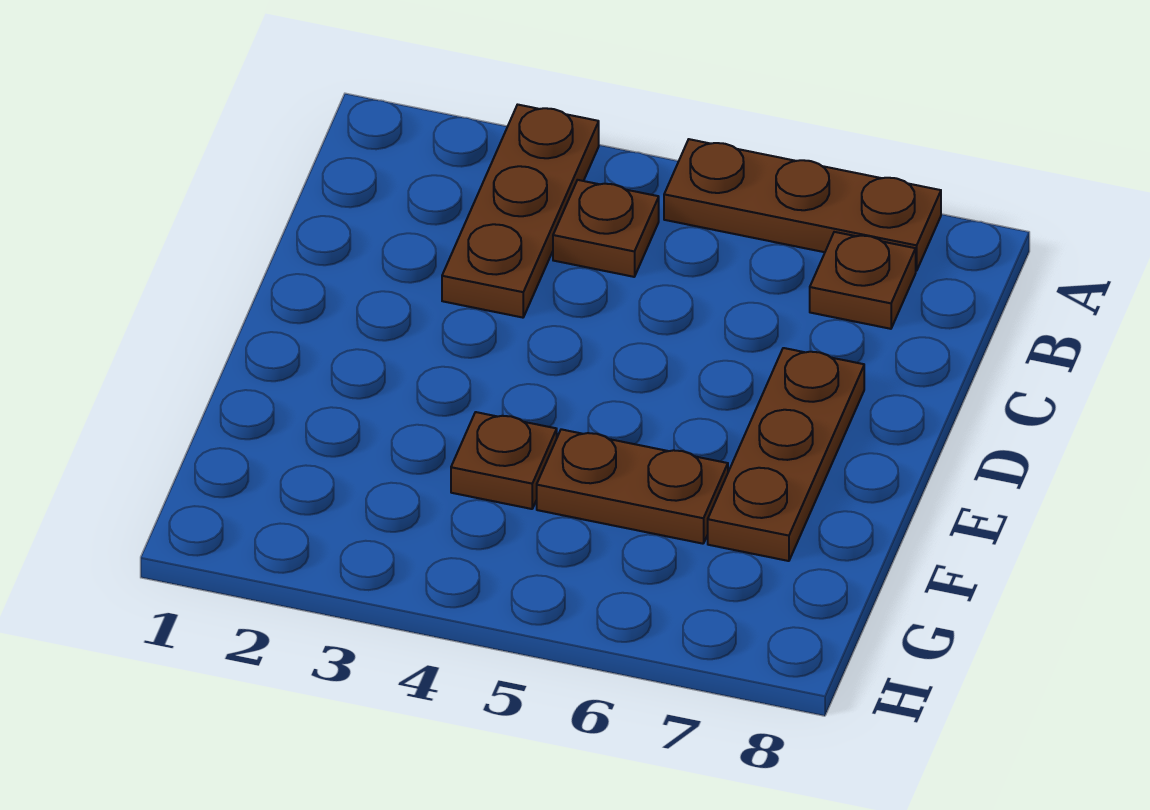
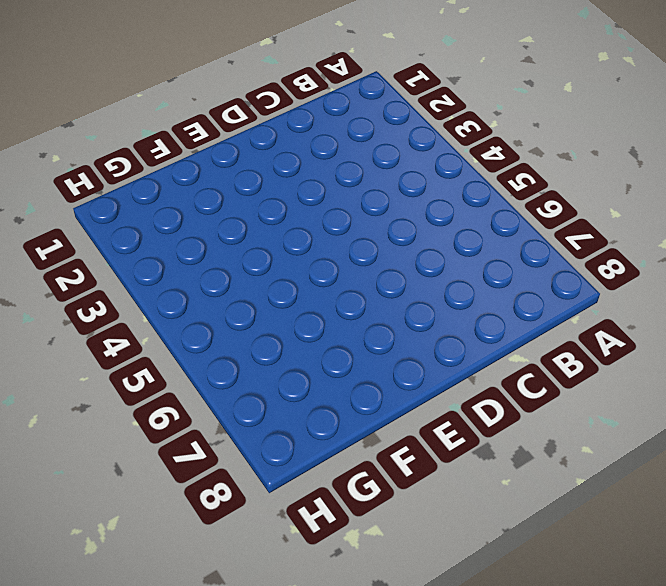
none -> brown plate A3:C3 level 1
none -> brown plate A5:A7 level 1

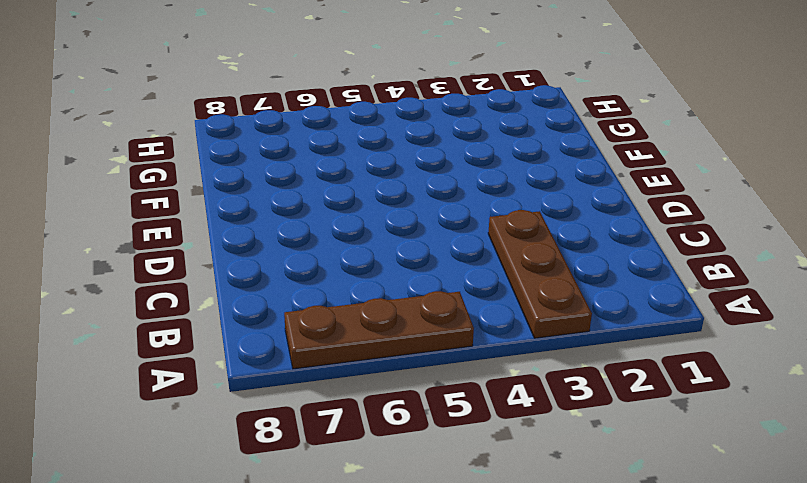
none -> brown plate B4 level 1
none -> brown plate B7 level 1

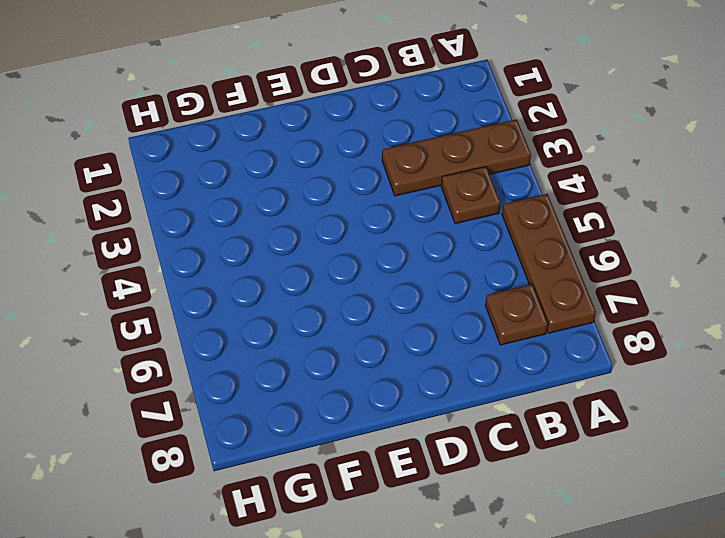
none -> brown plate D7:F7 level 1
none -> brown plate F4 level 1

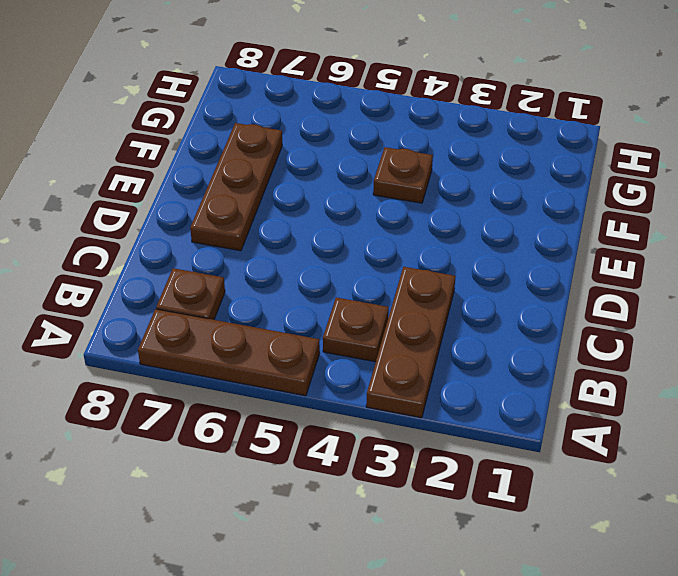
none -> brown plate F5:F6 level 1

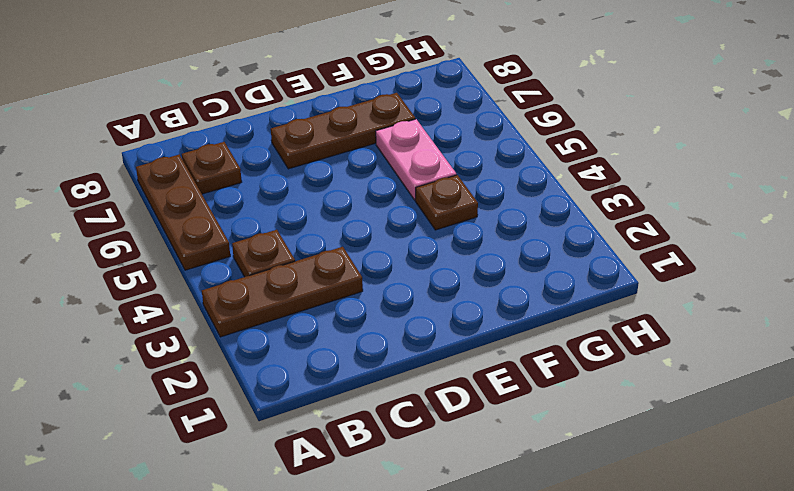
pink plate F5:F6 level 1 -> brown plate F5:F6 level 1

